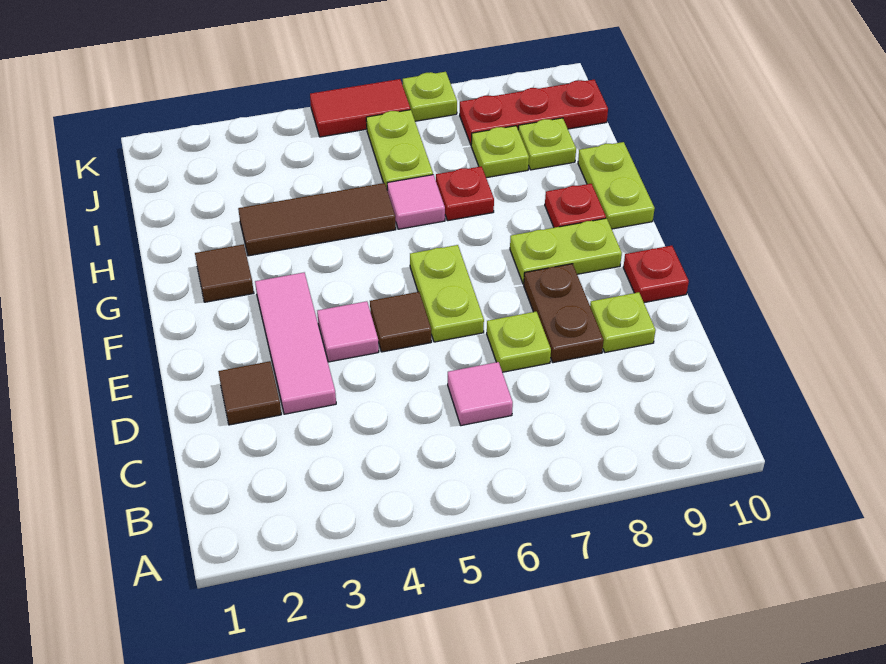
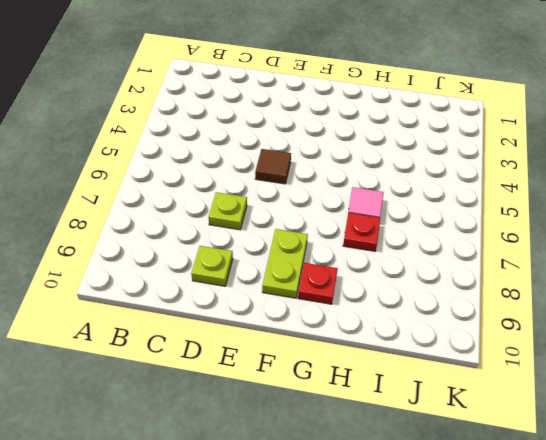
none -> pink tile C6 level 1
none -> brown tile D2 level 1
none -> pink tile D3:F3 level 1

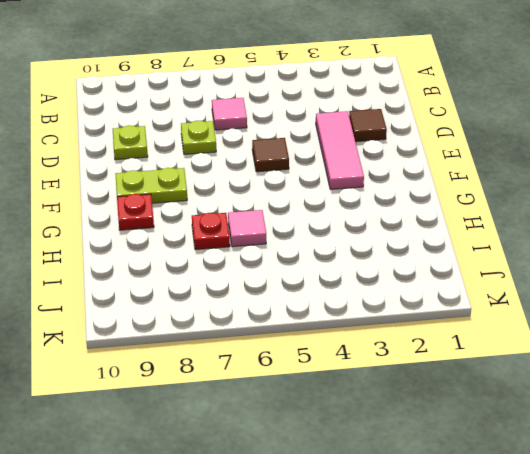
none -> brown plate D8:E8 level 1
none -> pink tile E4 level 1
none -> lime plate E6:F6 level 1

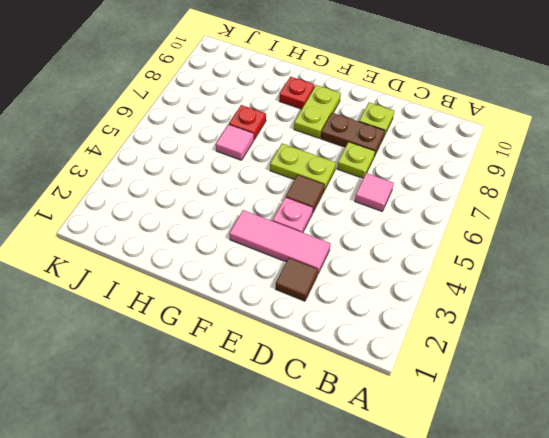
pink plate E4 level 1 -> pink tile E4 level 1
none -> red plate E10 level 1
none -> brown tile G2 level 1
none -> lime plate G10:H10 level 1

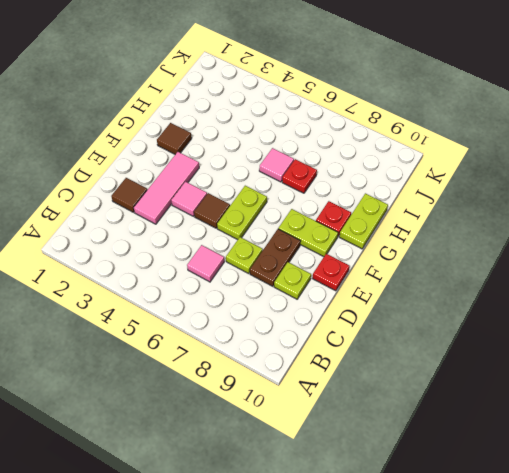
none -> brown tile H3:H5 level 1
none -> lime plate I6:J6 level 1
none -> lime plate I8 level 1

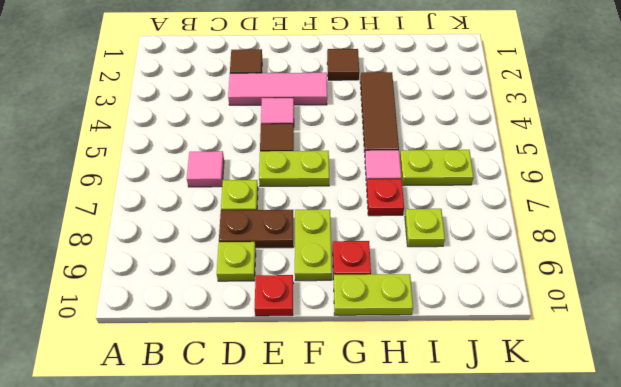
none -> lime plate I9 level 1
none -> red plate J8:J10 level 1
none -> red tile K5:K6 level 1

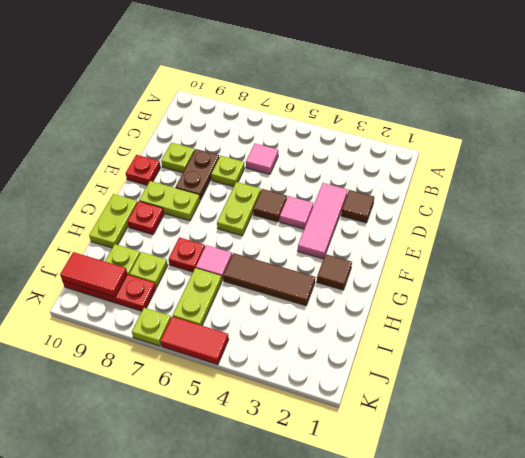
red tile J9:J10 level 2 -> none

